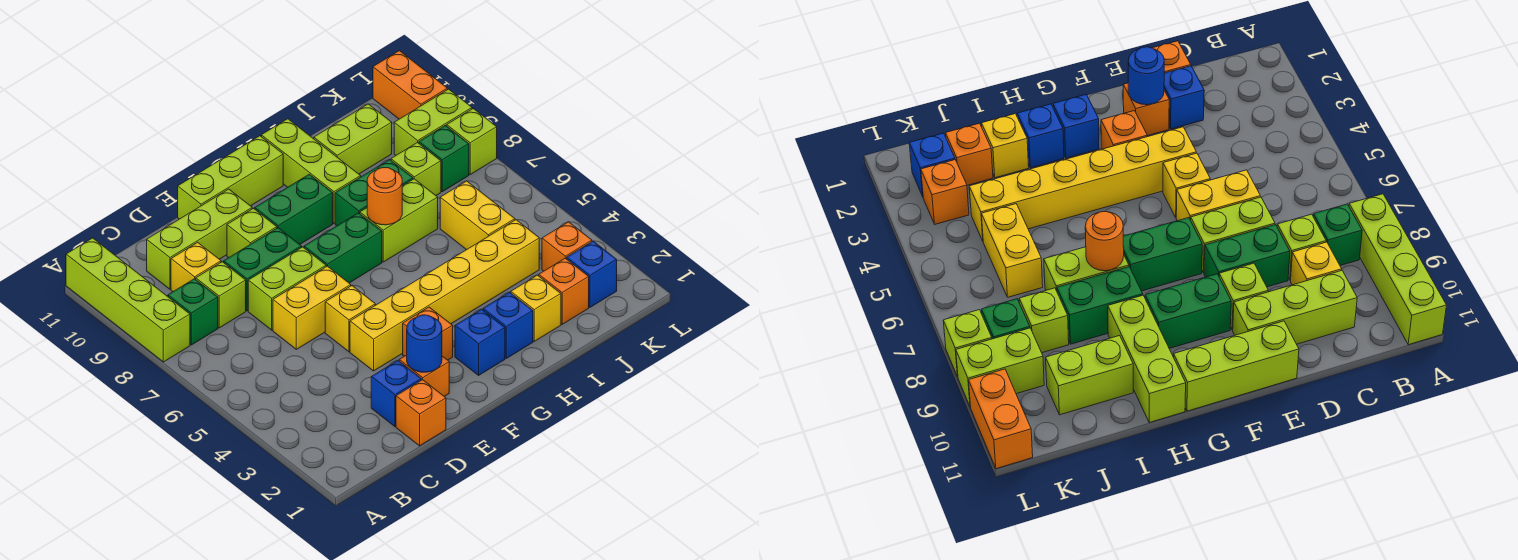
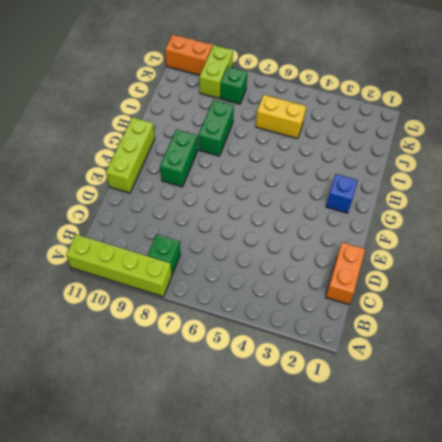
orange brick C1:D1 level 1 -> orange brick D1 level 1
none -> lime brick C8 level 1
none -> yellow brick C9 level 1
none -> lime brick C10:E10 level 1
none -> blue brick D2 level 1

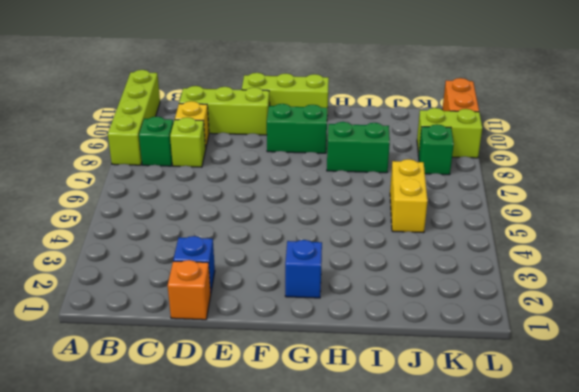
none -> yellow brick D6:E6 level 1
none -> lime brick D7:E7 level 1
none -> green brick D8:E8 level 1
none -> orange brick E2 level 1

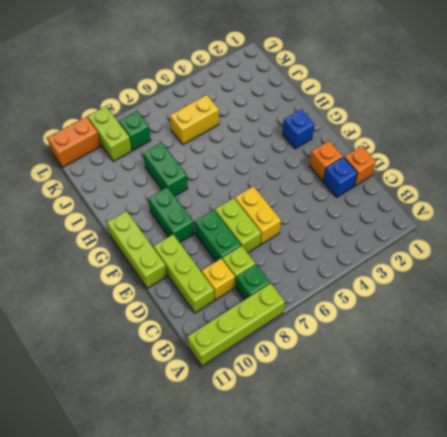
none -> yellow brick E4:J4 level 1
none -> yellow brick E5 level 1
none -> lime brick E9 level 1
none -> orange brick F3 level 1

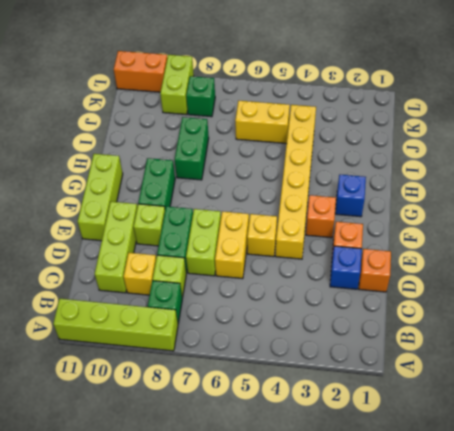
none -> green brick F7:G7 level 1
none -> blue brick H2 level 1
none -> lime brick H7:I7 level 1
none -> lime brick H9:H11 level 1

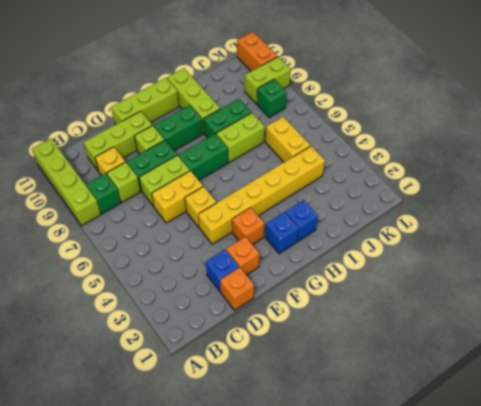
none -> yellow brick I2 level 1
none -> lime brick I10:J10 level 1
none -> orange brick J2 level 1
none -> lime brick J8 level 1

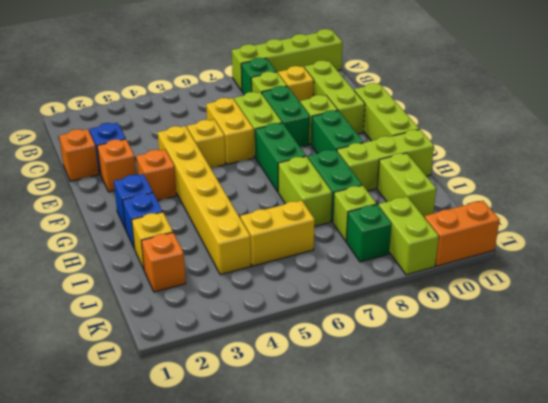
none -> blue brick K2 level 1
none -> orange brick K3 level 1
none -> lime brick L8 level 1
none -> blue round brick E2 level 2

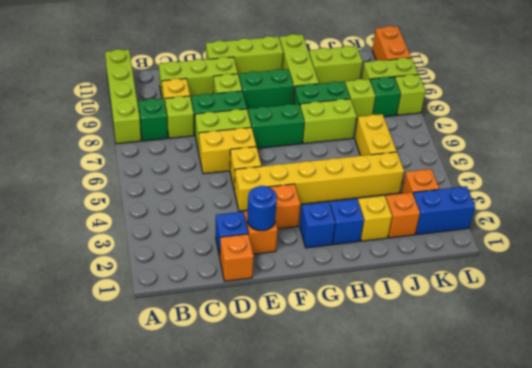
blue brick K2:L2 level 1 -> blue brick K2 level 1
none -> orange round brick H7 level 2

